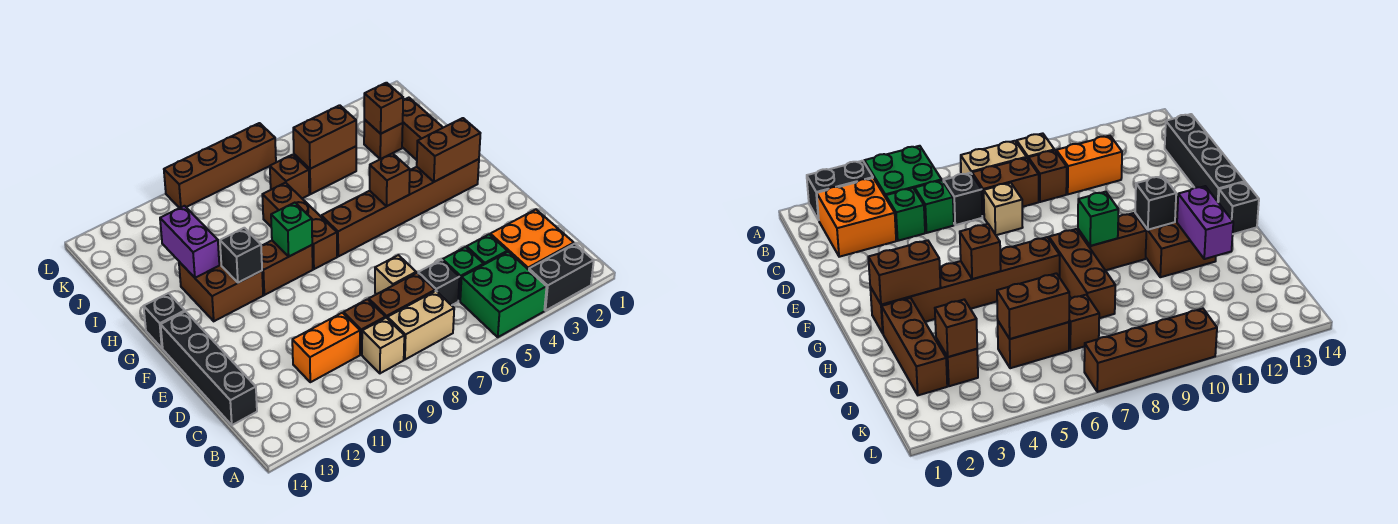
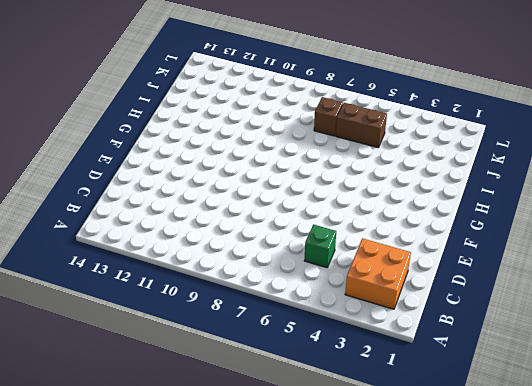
none -> black brick A2:A3 level 1
none -> green brick A4:B5 level 1
none -> tan brick B7:B8 level 1
none -> tan brick B9 level 1

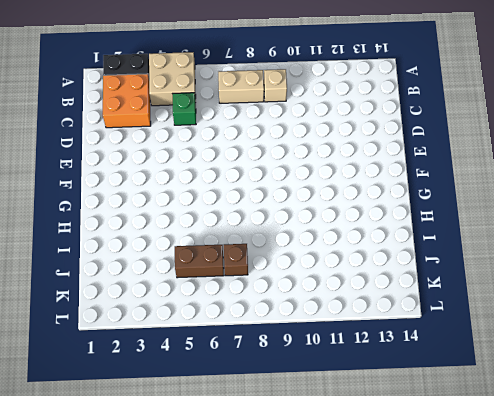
tan brick A4:B5 level 1 -> green brick A4:B5 level 1
none -> green brick C4 level 1
none -> black brick C6 level 1
none -> brown brick C7:C8 level 1
none -> brown brick C9 level 1

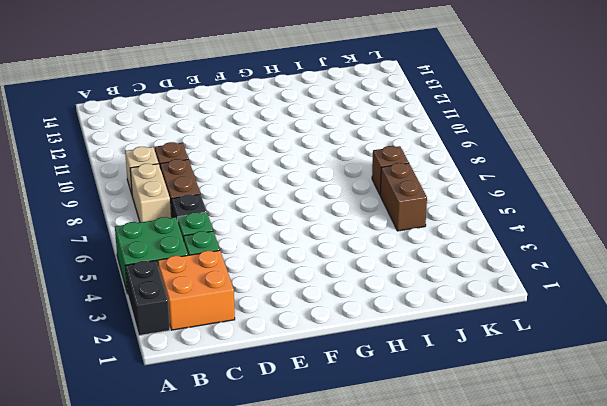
none -> orange brick C10:C11 level 1
none -> black brick C14:F14 level 1
none -> tan brick D7 level 1
none -> brown brick G2:G7 level 1

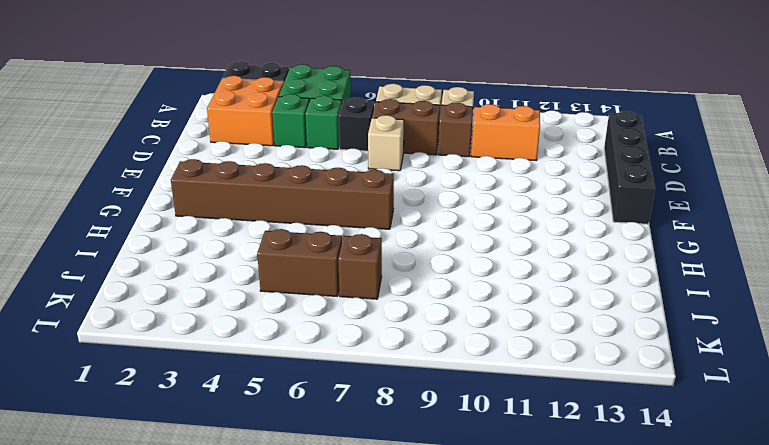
none -> brown brick G8:I8 level 1
none -> brown brick G9:G10 level 1
none -> brown brick G11:H12 level 1
none -> black brick G14 level 1

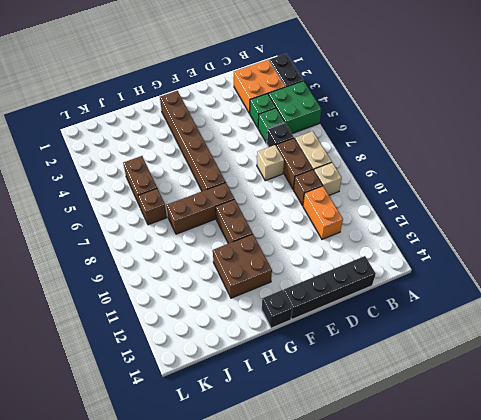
none -> brown brick H2:J2 level 1
none -> brown brick J3 level 1
none -> brown brick L7:L10 level 1
none -> brown brick G2:G3 level 2

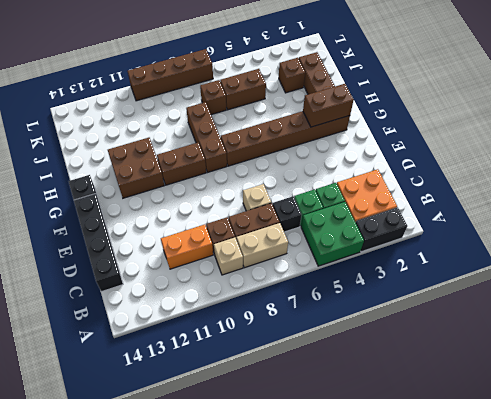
none -> brown brick G5 level 2
none -> green brick G9 level 2
none -> black brick G11 level 2
none -> purple brick H12:I12 level 2

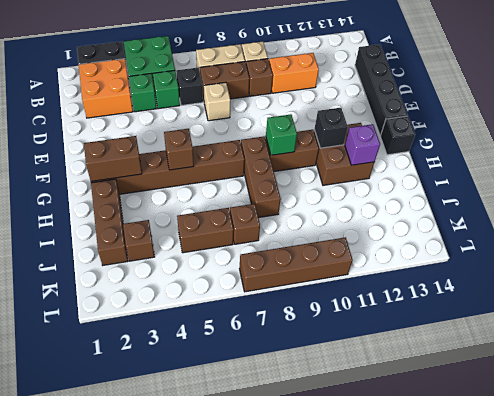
purple brick H12 level 2 -> purple brick H12:I12 level 2
none -> brown brick J3 level 2
none -> brown brick J5:J6 level 2

